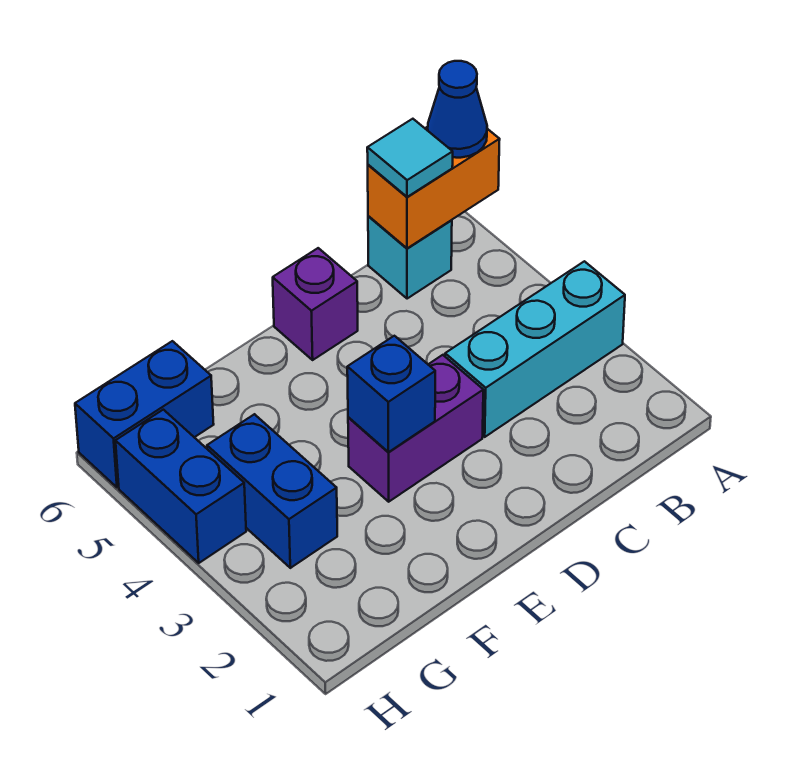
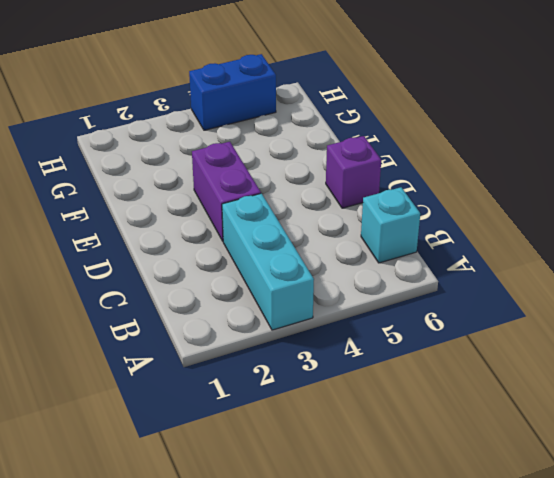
none -> blue brick G3:G4 level 1
none -> blue brick G6:H6 level 1

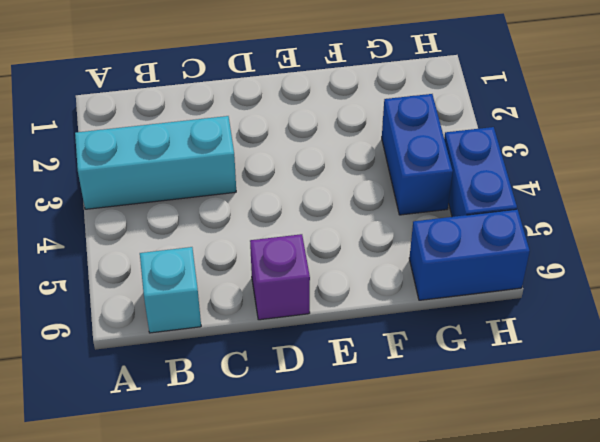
none -> purple brick D3:E3 level 1
none -> orange brick A6:B6 level 2

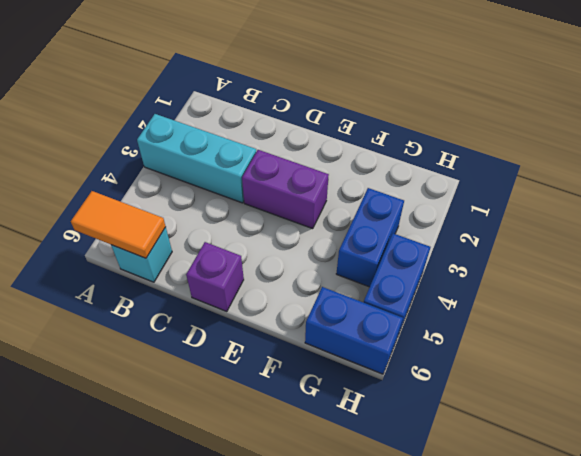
orange tile A6:B6 level 2 -> orange brick A6:B6 level 2
none -> blue brick E3 level 2
none -> blue cone A6 level 3

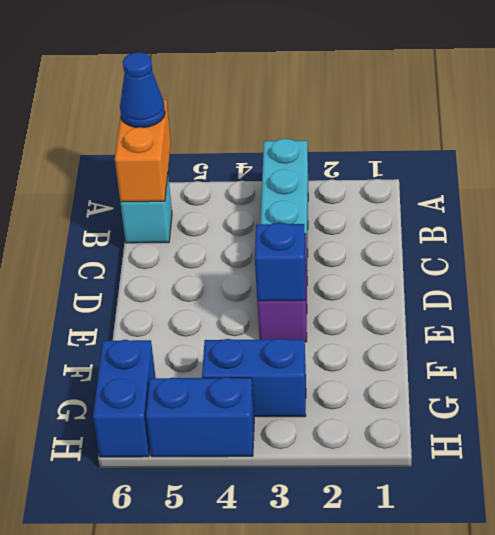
none -> purple brick D6 level 1
none -> cyan tile B6 level 3

